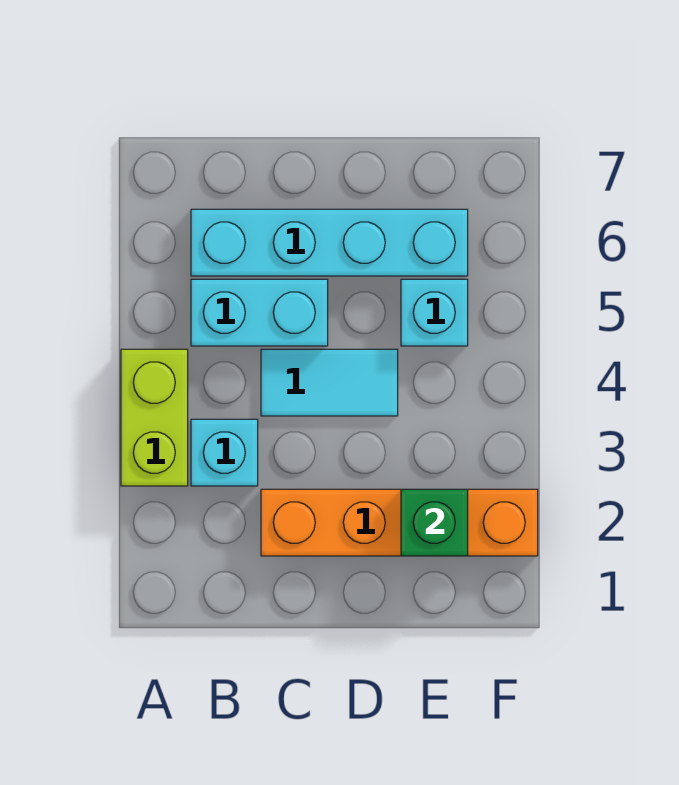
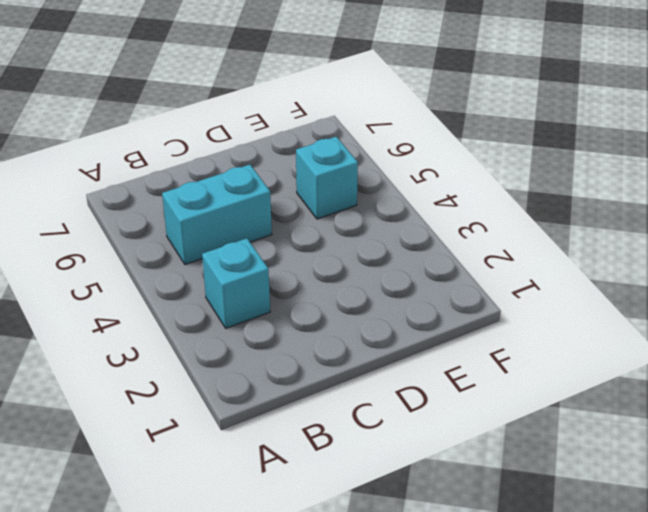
none -> lime brick A3:A4 level 1
none -> cyan brick B6:E6 level 1

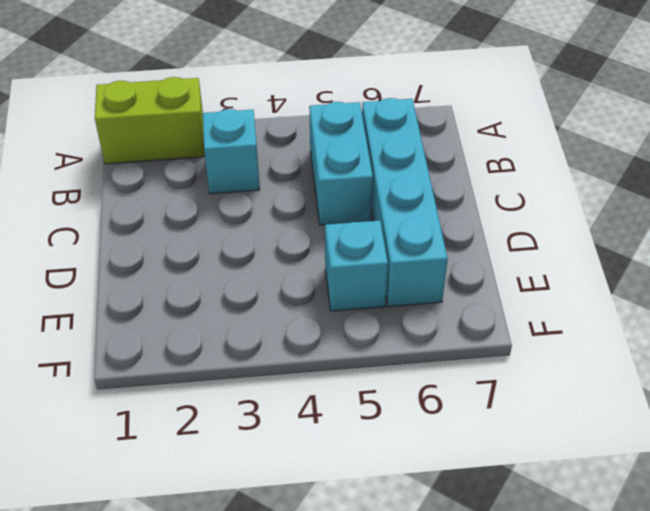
lime brick A1:A2 level 1 -> lime brick A3:A4 level 1
none -> orange brick C2:F2 level 1
none -> cyan tile C4:D4 level 1

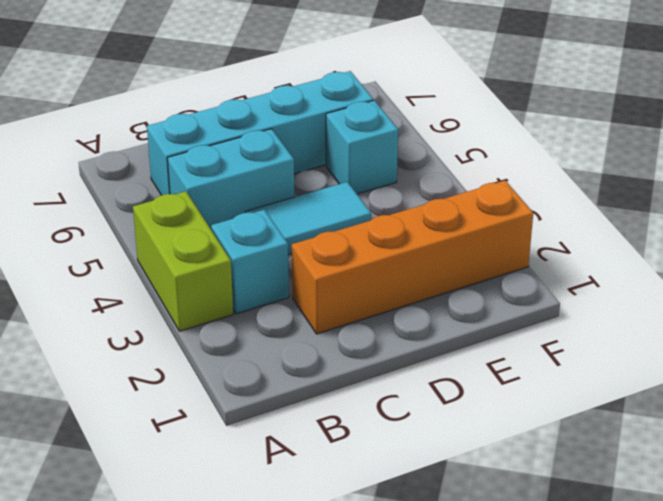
none -> green brick E2 level 2

